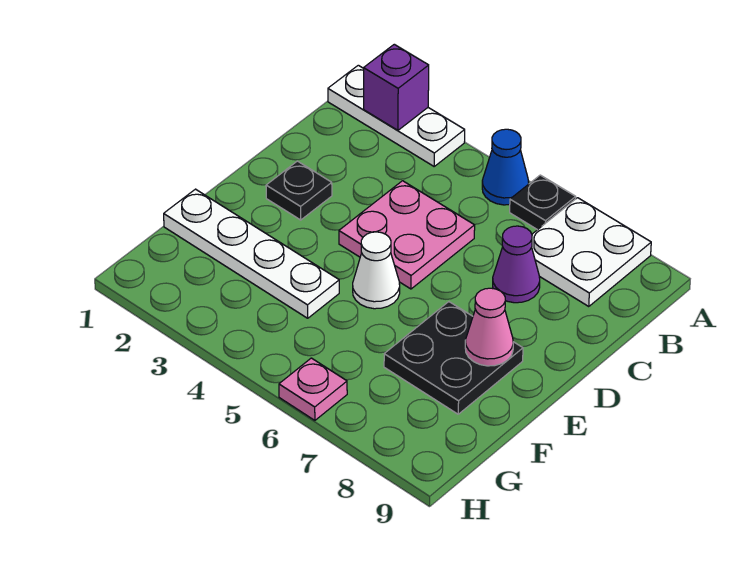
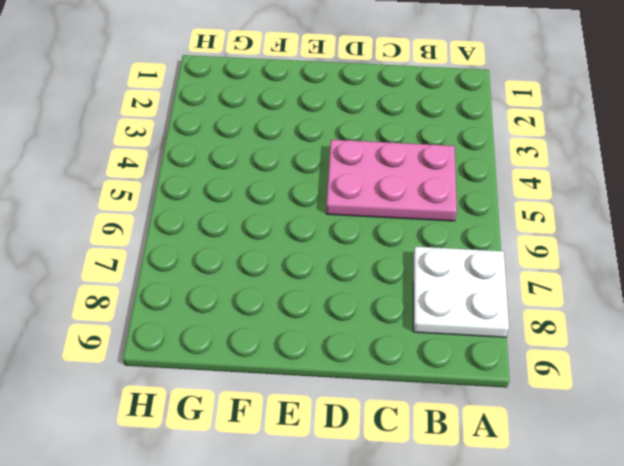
pink plate B4:D5 level 1 -> pink plate C4:D5 level 1
none -> white plate A1:A3 level 1
none -> blue cone A5 level 1
none -> black plate A6 level 1

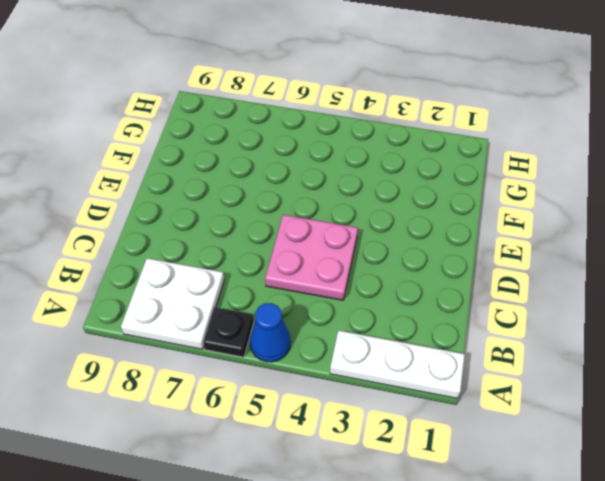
none -> purple cone C7 level 1
none -> black plate D2 level 1
none -> white cone E5 level 1

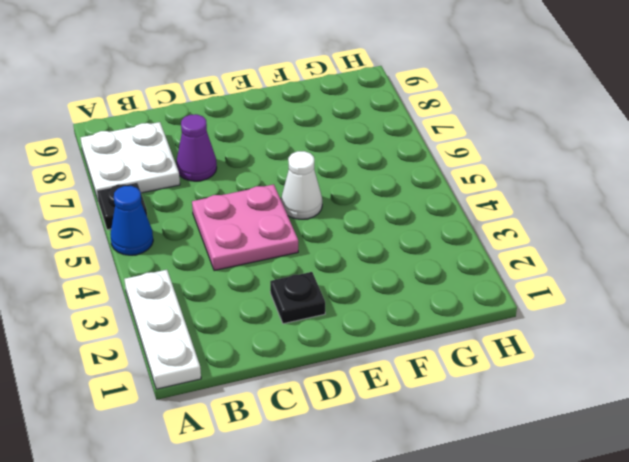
none -> black plate E7:F8 level 1
none -> white plate F1:F4 level 1
none -> pink plate H6 level 1

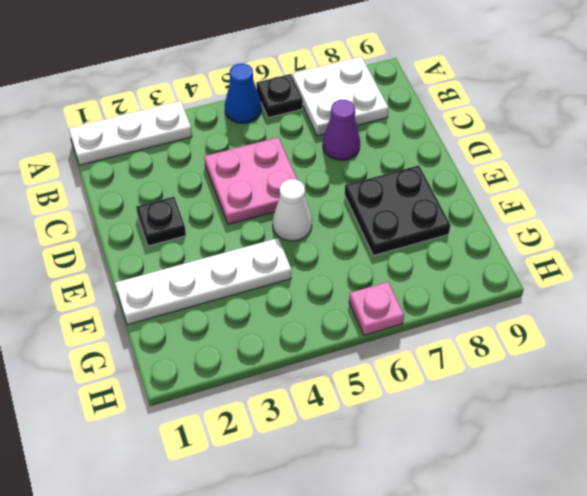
none -> purple brick A2 level 2
none -> pink cone E8 level 2

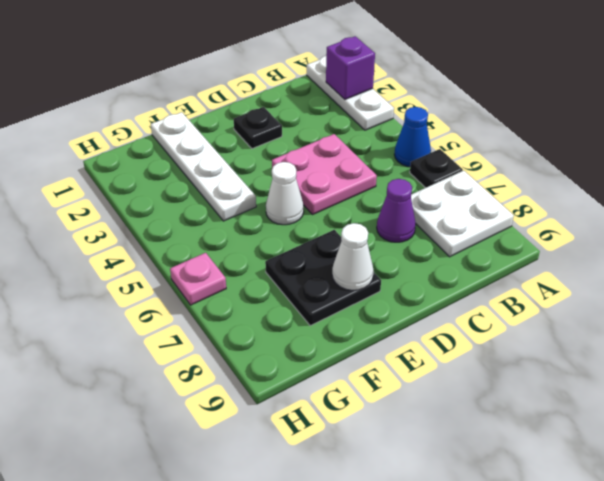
white cone E8 level 2 -> pink cone E8 level 2

